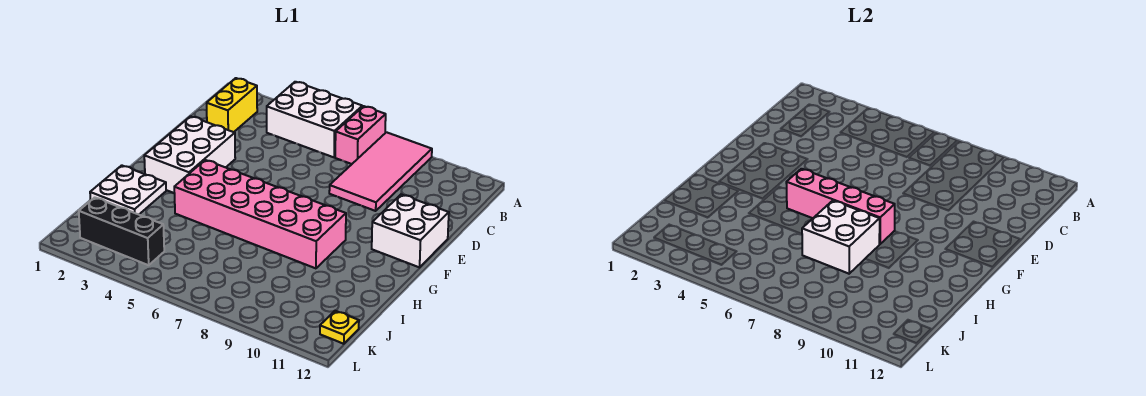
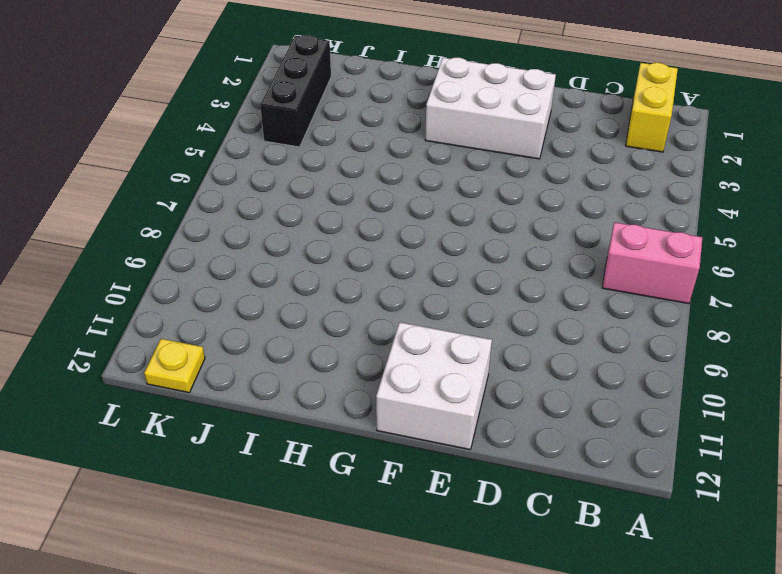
yellow brick B1:B2 level 1 -> yellow brick B2:C2 level 1
none -> white brick A4:B6 level 1
none -> pink tile A8:D9 level 1
none -> pink brick G4:H9 level 1

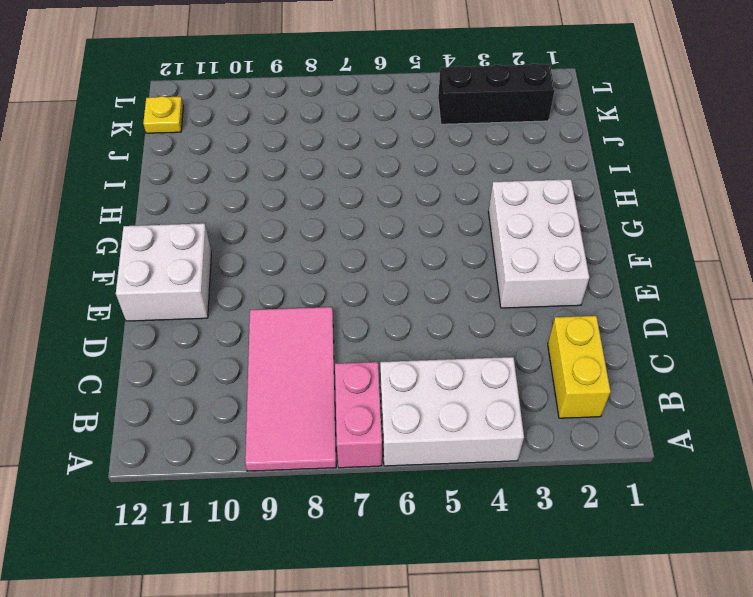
none -> pink brick G4:H9 level 1
none -> white plate H1:I2 level 1
none -> pink brick G5:G8 level 2

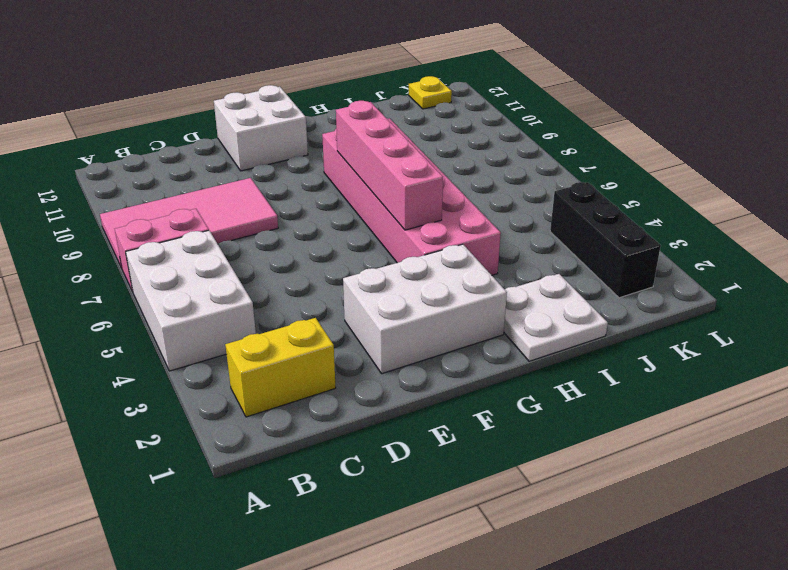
none -> white brick H7:I8 level 2

